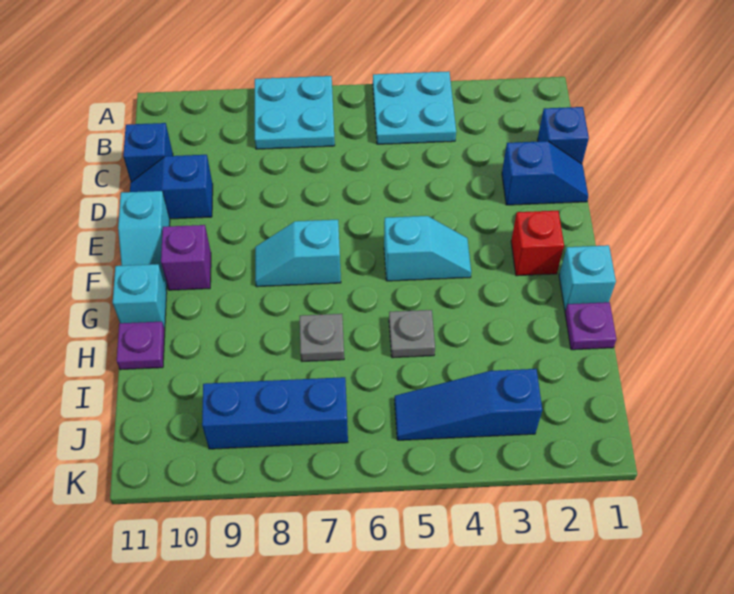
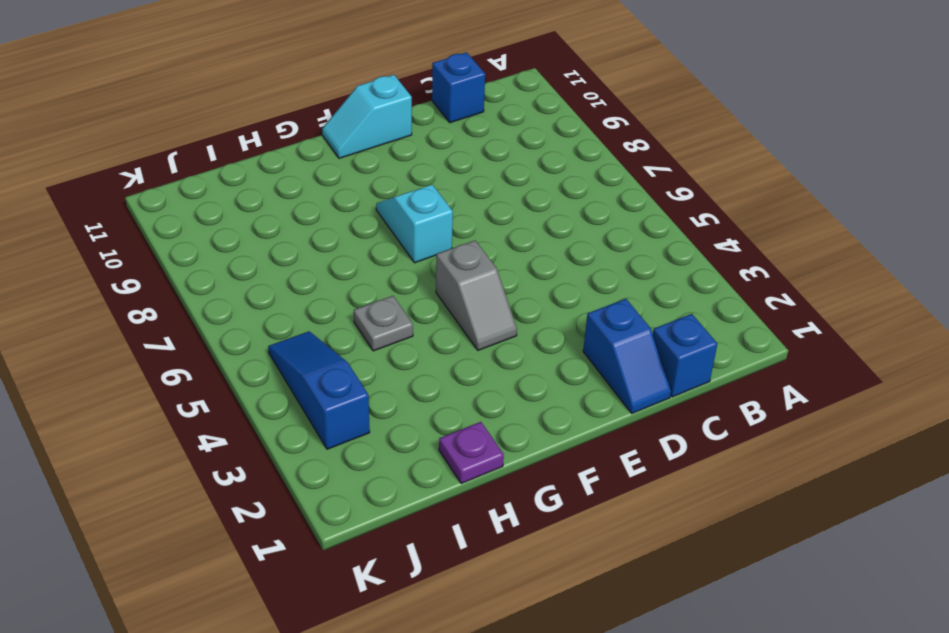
grey slope F4:F5 level 1 top 5 -> cyan slope F4:F5 level 1 top 5
none -> cyan plate A4:B5 level 1
none -> cyan plate A7:B8 level 1
none -> blue slope D10:D11 level 1 top 10

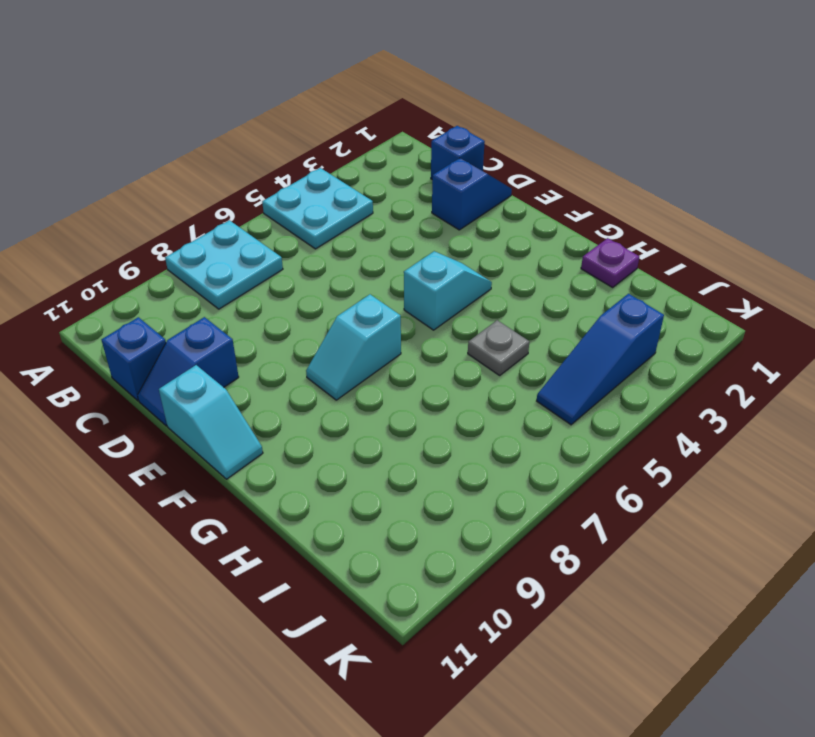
none -> red brick F2 level 1
none -> purple brick F10 level 1
none -> cyan brick G1 level 1

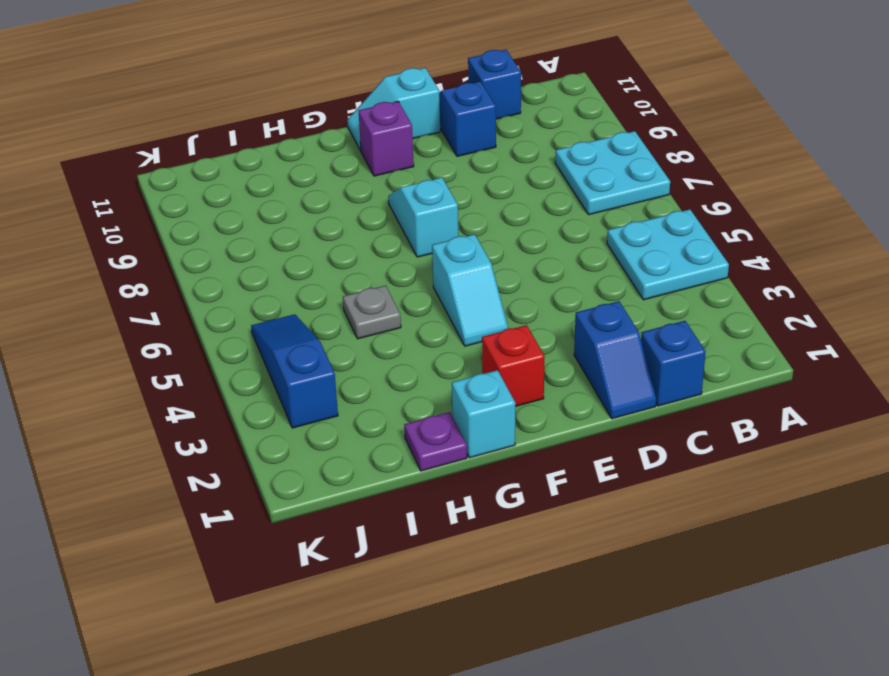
none -> cyan brick G11 level 1
none -> grey plate H7 level 1
none -> purple plate H11 level 1

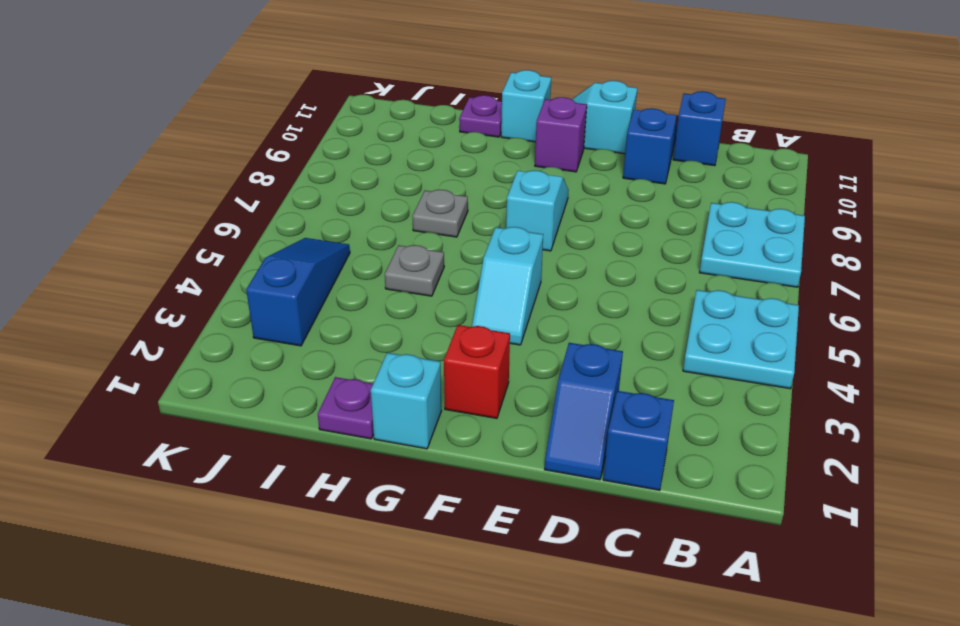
none -> blue brick J7:J9 level 1

